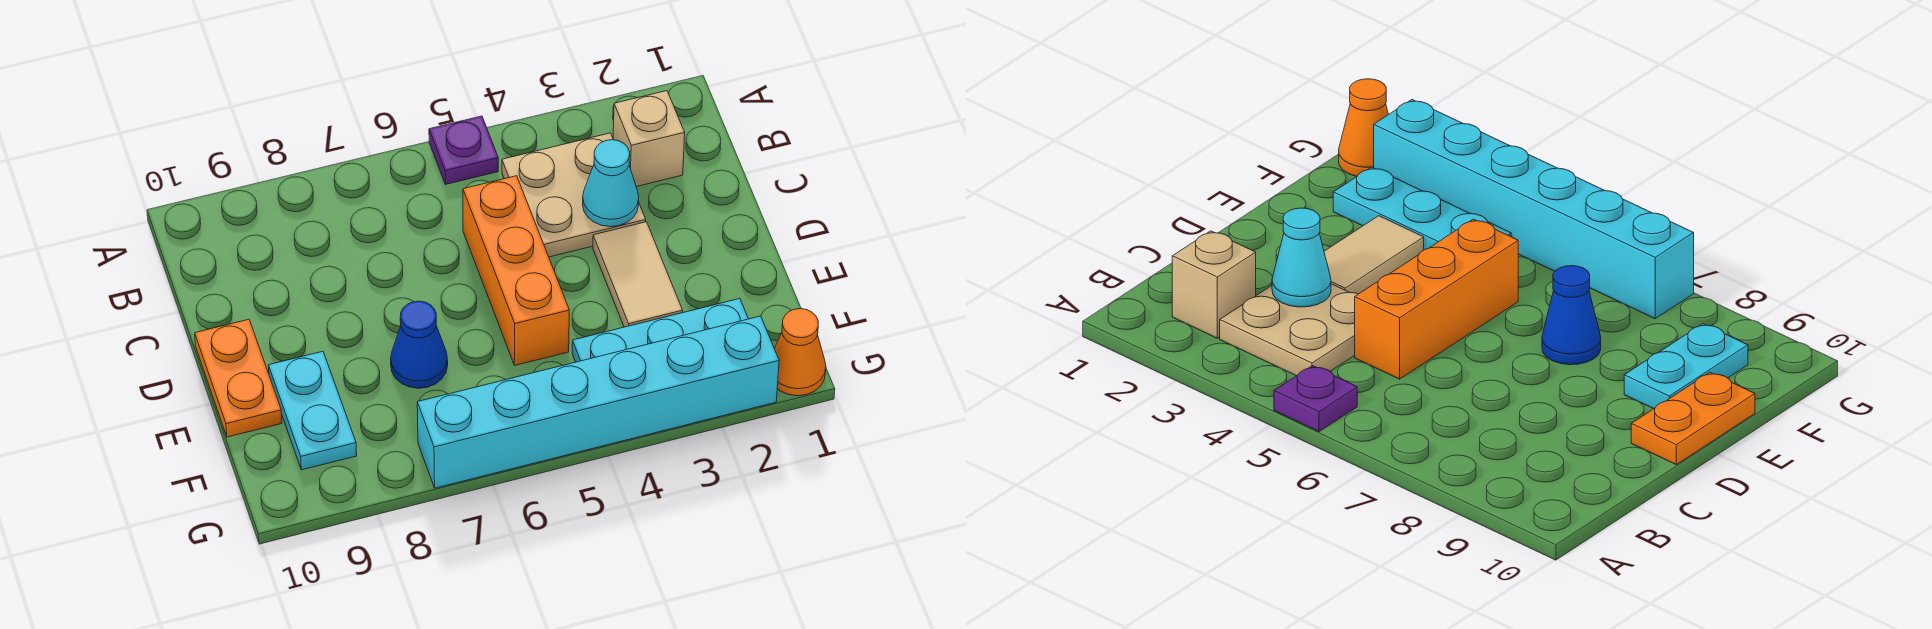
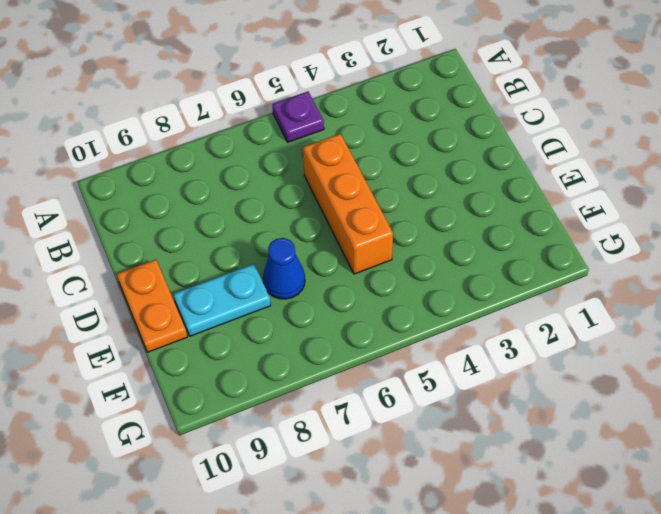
cyan plate E8:E9 level 1 -> cyan plate E9:F9 level 1
none -> tan brick B2 level 1
none -> tan plate B3:C4 level 1
none -> tan tile D3:E3 level 1

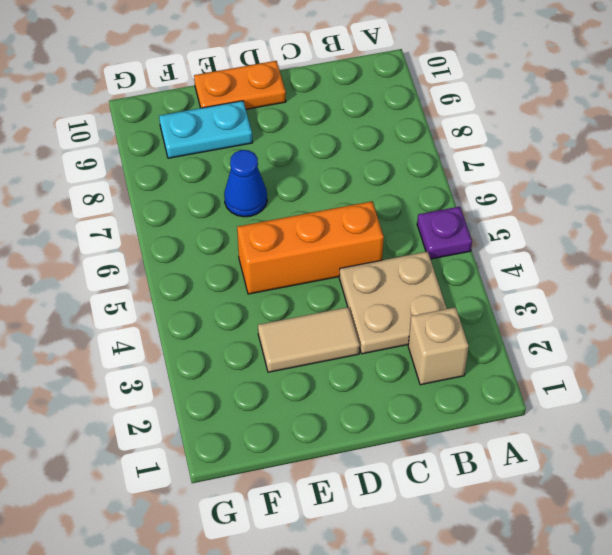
none -> cyan plate F2:F4 level 1
none -> orange cone G1 level 1
none -> cyan brick G2:G7 level 1

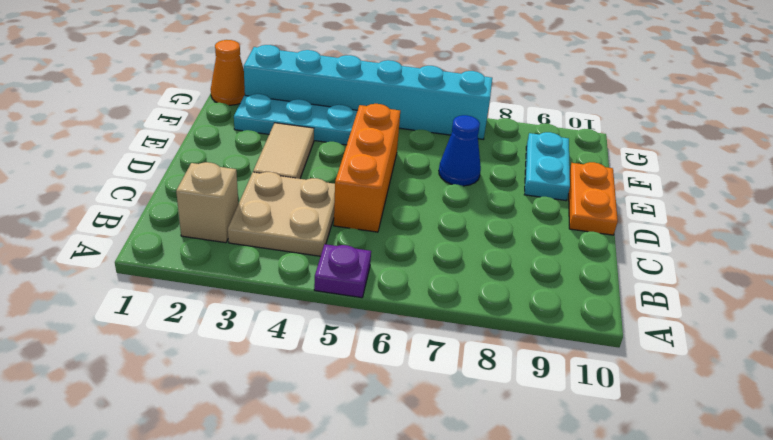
none -> cyan cone C3 level 2

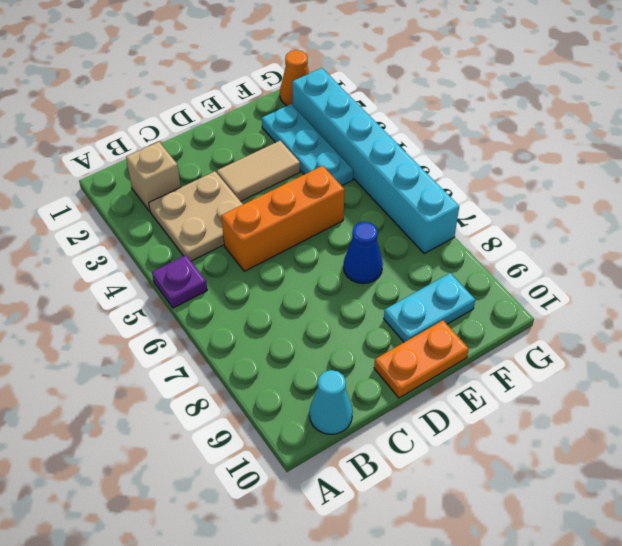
cyan cone B10 level 1 -> cyan cone C3 level 2

